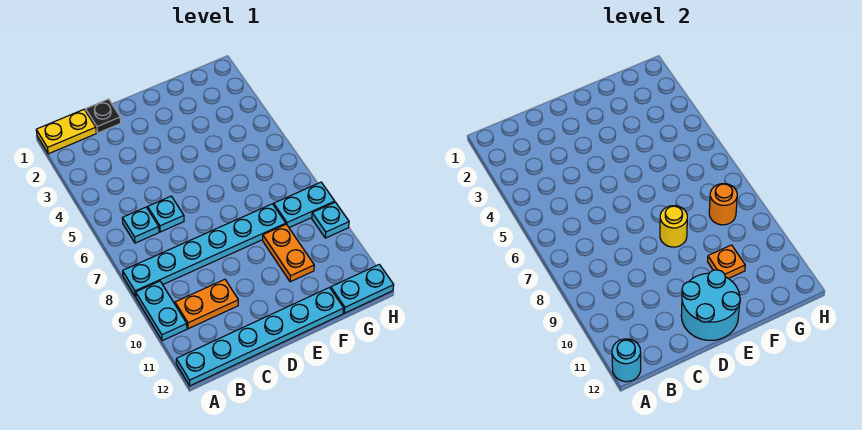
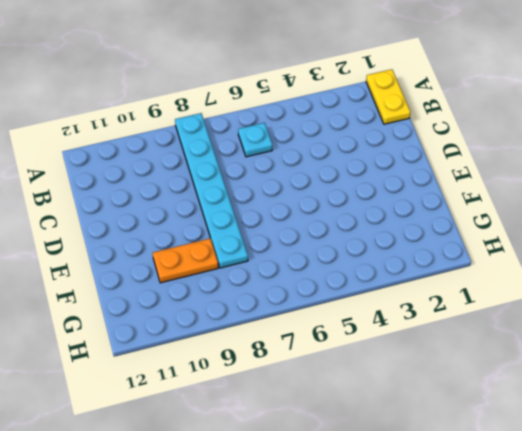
none -> cyan plate A9:A10 level 1
none -> cyan plate A12:F12 level 1
none -> orange plate B10:C10 level 1

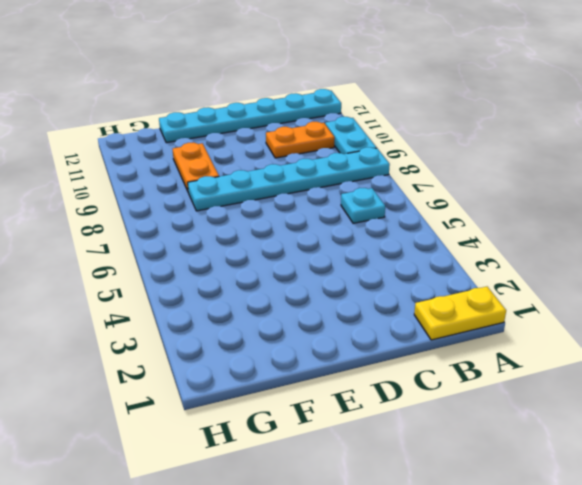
none -> black plate C1 level 1
none -> cyan plate C6 level 1
none -> cyan plate G8:H8 level 1

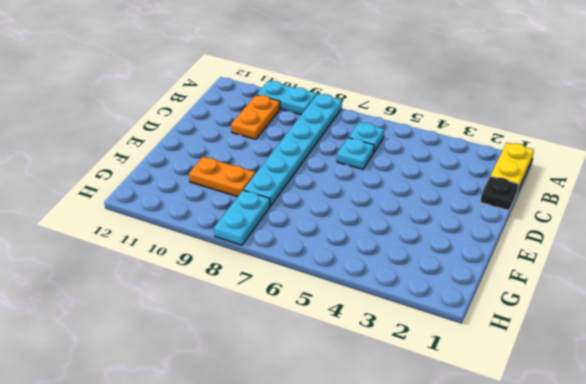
none -> cyan plate A12:F12 level 1
none -> cyan plate G12:H12 level 1
none -> cyan plate H9 level 1

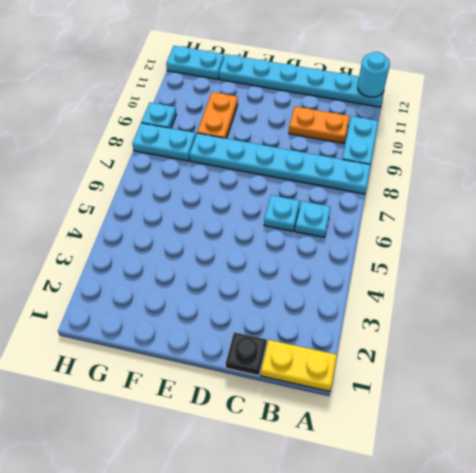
none -> cyan round brick D11:E12 level 2
none -> yellow round brick E8 level 2
none -> orange plate F10 level 2

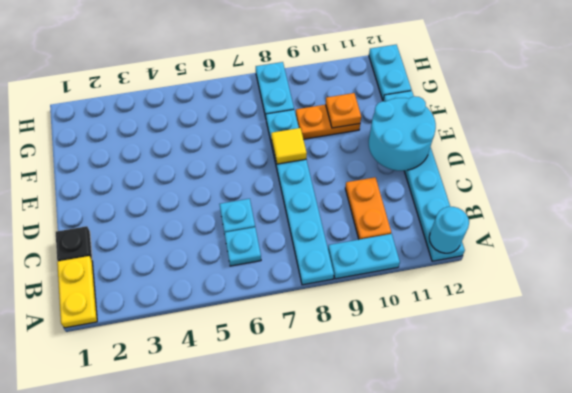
yellow tile E8 level 2 -> yellow round brick E8 level 2
none -> cyan plate H9 level 1
none -> orange round brick G8 level 2

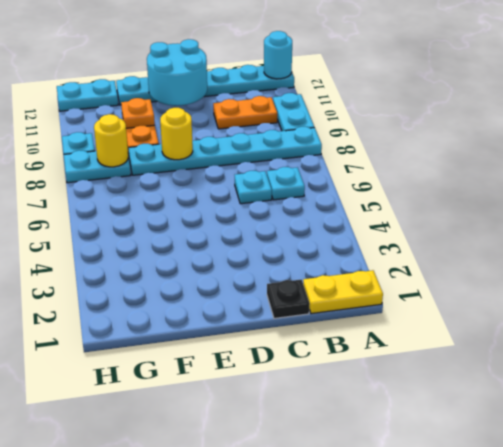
yellow round brick G8 level 2 -> orange round brick G8 level 2

